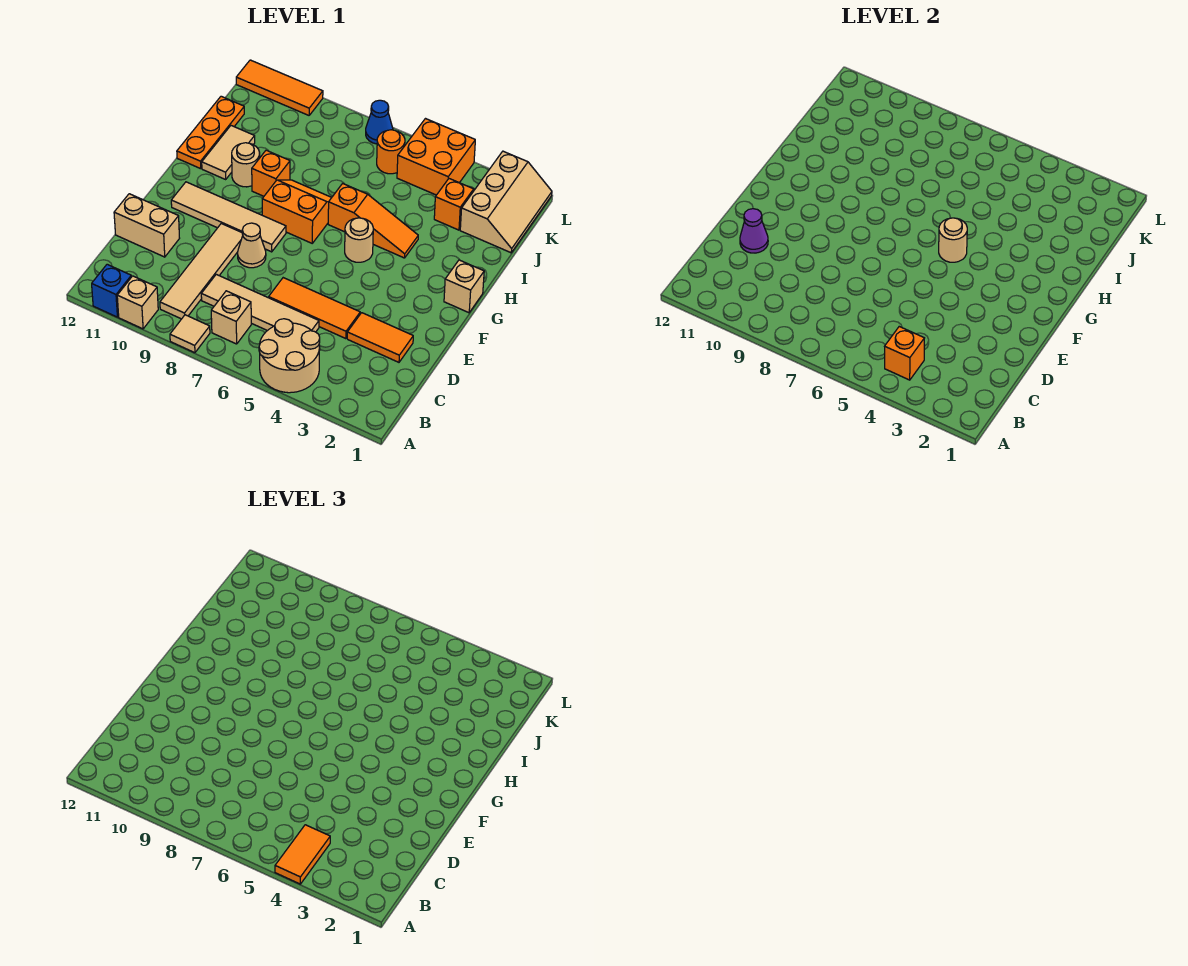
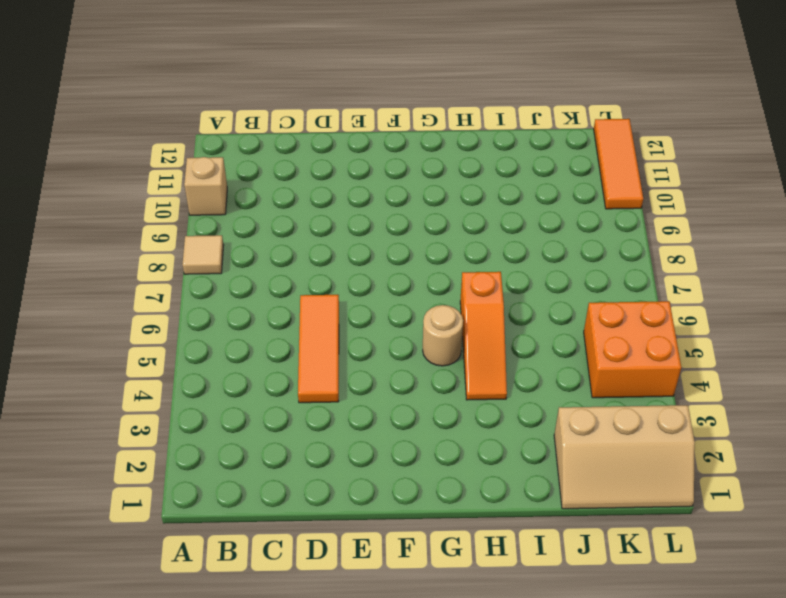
none -> tan round brick A4:B5 level 1
none -> blue brick A11 level 1
none -> tan brick B7 level 1
none -> tan tile B9:E9 level 1

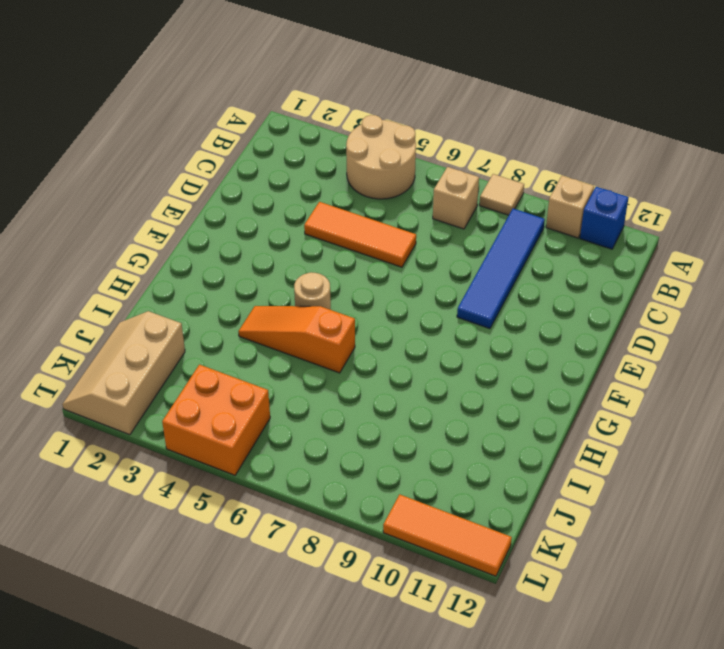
blue tile B9:E9 level 1 -> tan tile B9:E9 level 1
none -> tan tile C5:C8 level 1
none -> orange tile D2:D3 level 1
none -> tan brick D11:D12 level 1
none -> tan cone E8 level 1

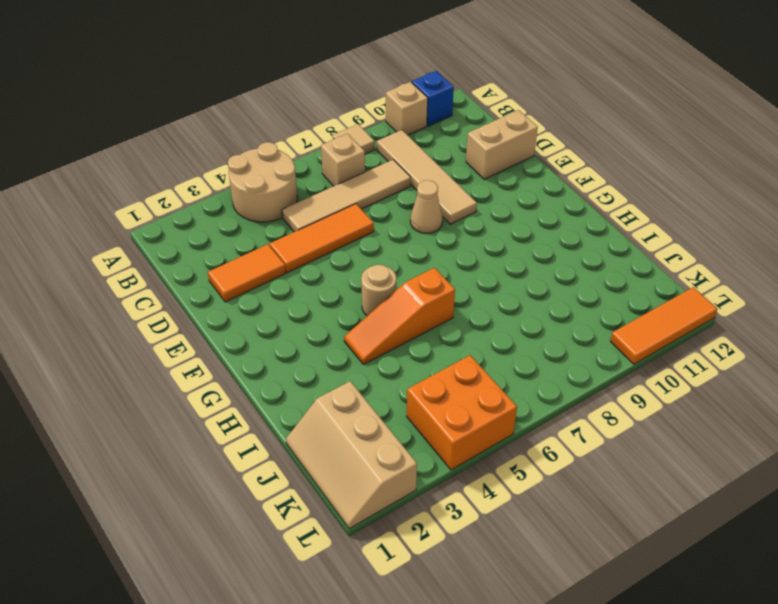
none -> tan tile F8:F11 level 1
none -> tan brick G1 level 1
none -> orange slope G7:H8 level 1 top G
none -> orange brick H9 level 1

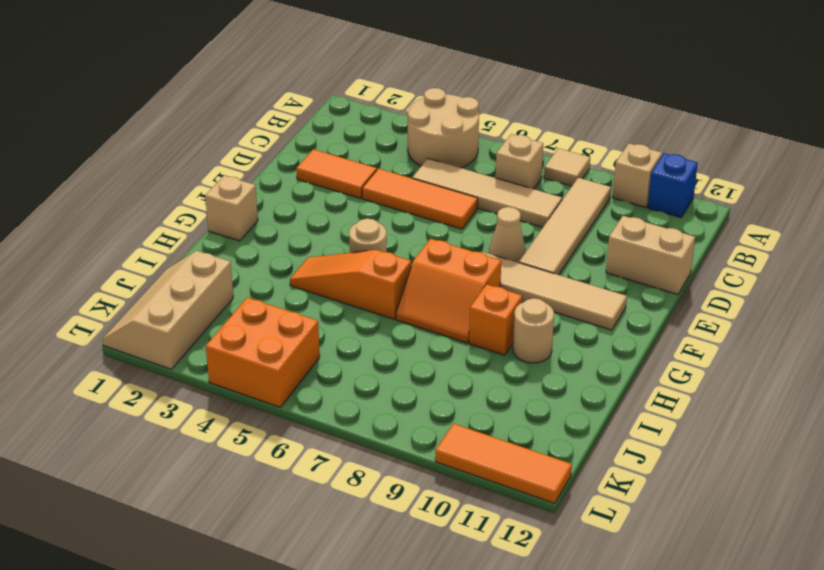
none -> tan tile H11:I11 level 1
none -> orange plate H12:J12 level 1
none -> orange brick J3 level 1
none -> orange round brick K6 level 1

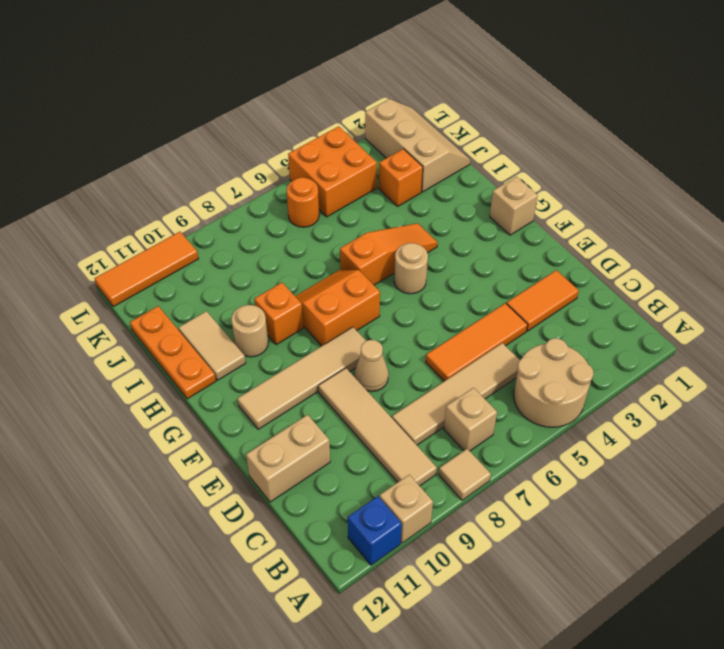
none -> blue cone L7 level 1
none -> orange brick B4 level 2
none -> purple cone D11 level 2
none -> tan round brick G5 level 2

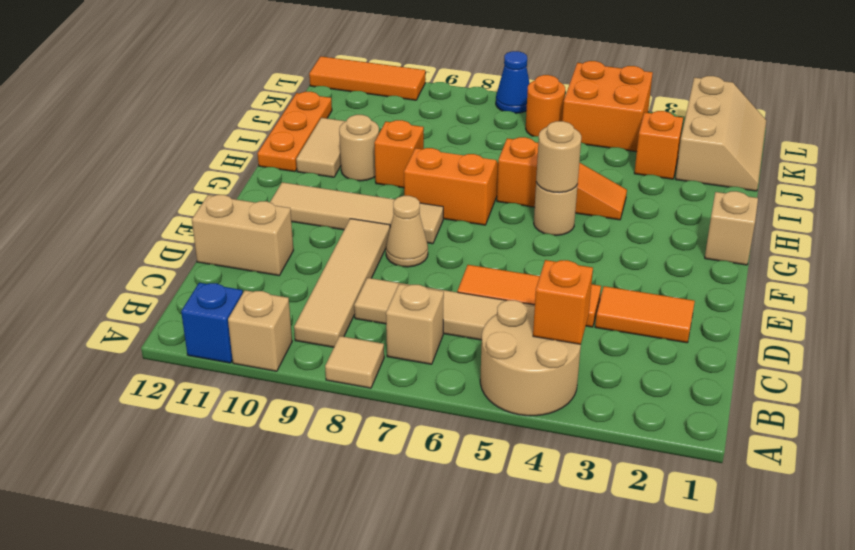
none -> purple cone D11 level 2
none -> orange tile A4:B4 level 3

